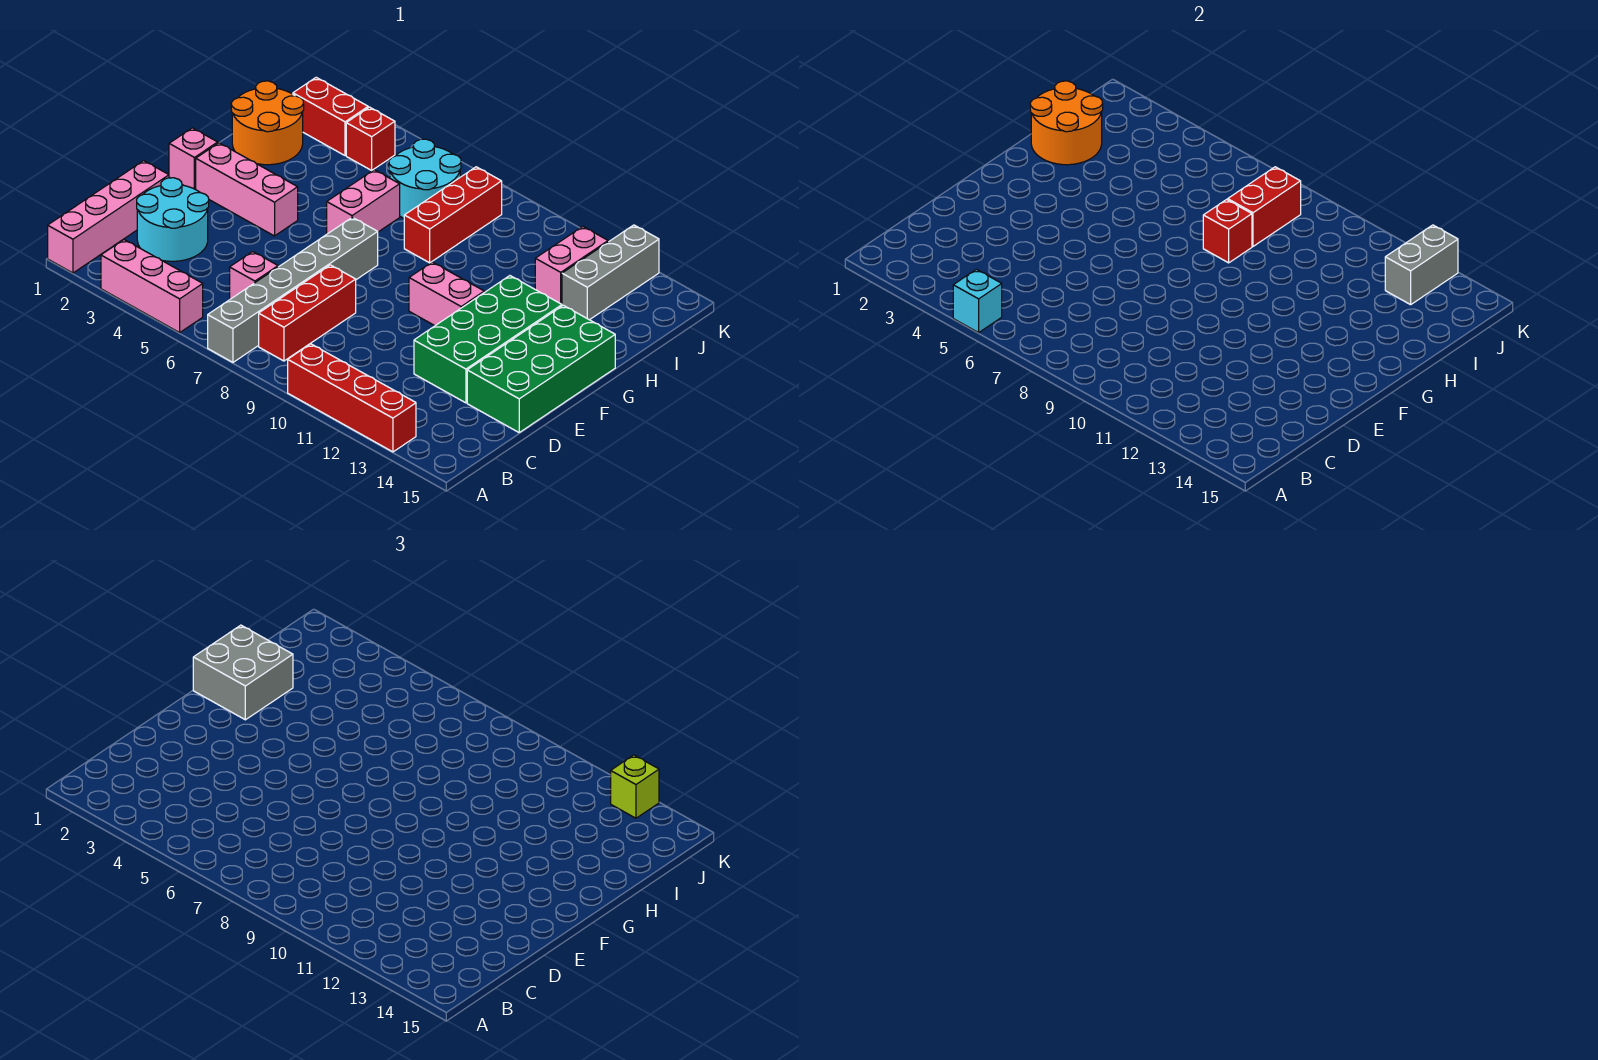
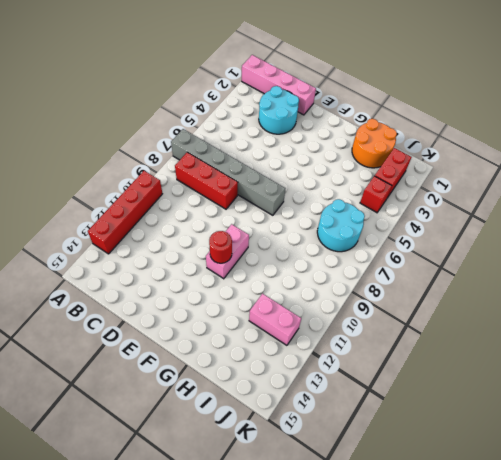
red round brick F11 level 2 -> none
none -> pink brick A3:A5 level 1
none -> pink brick C6 level 1
none -> green brick D12:G13 level 1

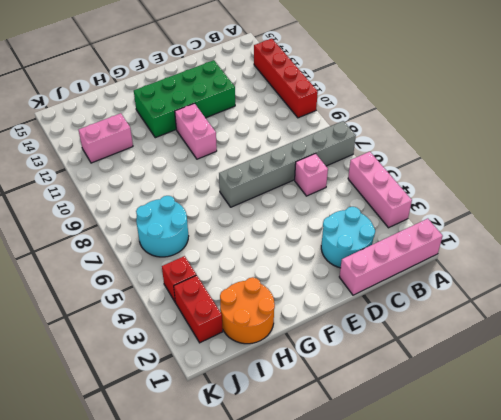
none -> red brick B8:D8 level 1
none -> green brick D14:G15 level 1
none -> pink brick F1 level 1

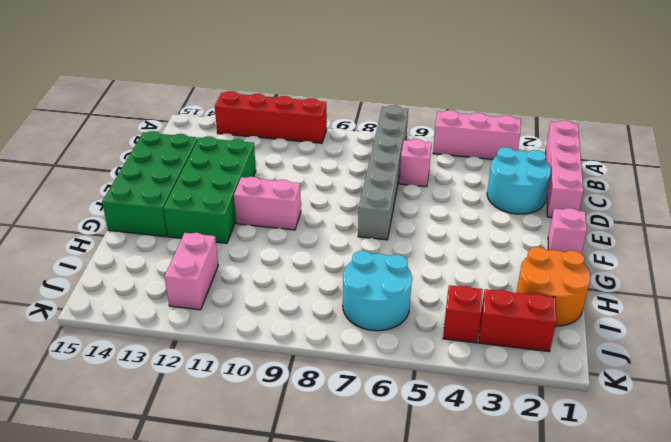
none -> red brick B8:D8 level 1
none -> pink brick F2:F4 level 1
none -> pink brick G6:H6 level 1

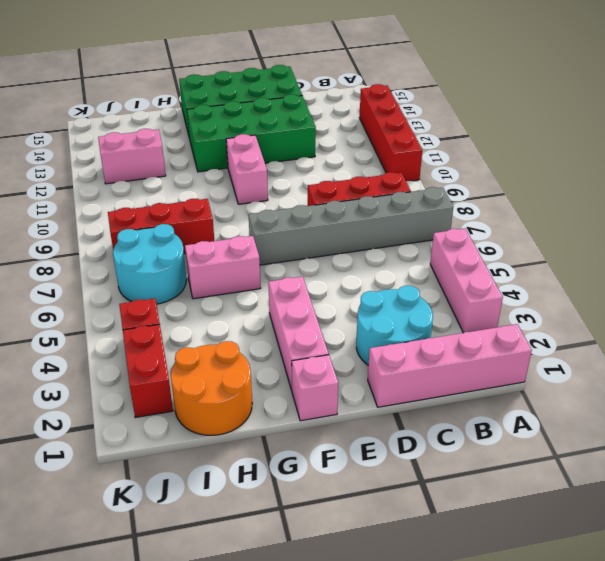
none -> pink brick C6 level 1
none -> grey brick I13:K13 level 1
none -> cyan brick A5 level 2

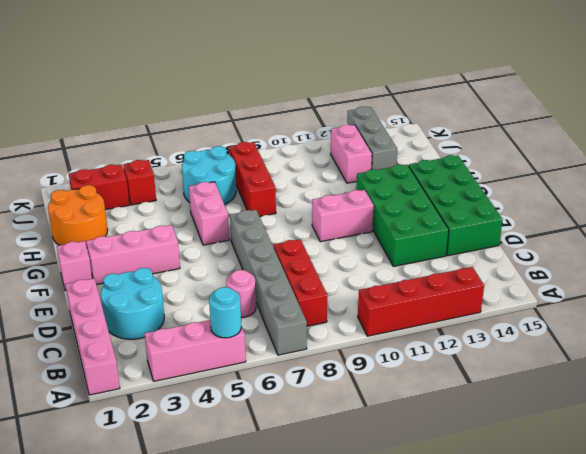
cyan round brick A5 level 2 -> cyan brick A5 level 2
pink round brick C6 level 1 -> pink brick C6 level 1
none -> orange round brick H1:I2 level 2
none -> red brick H8 level 2
none -> red brick I8:J8 level 2

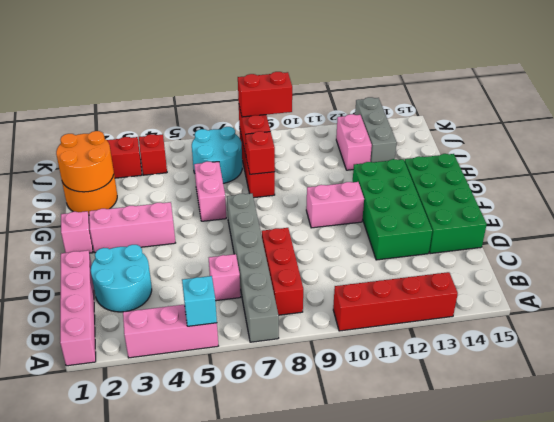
red brick J8:J9 level 3 -> none
none -> grey brick J13:K13 level 2
none -> grey brick G1:H2 level 3
none -> lime brick K13 level 3

